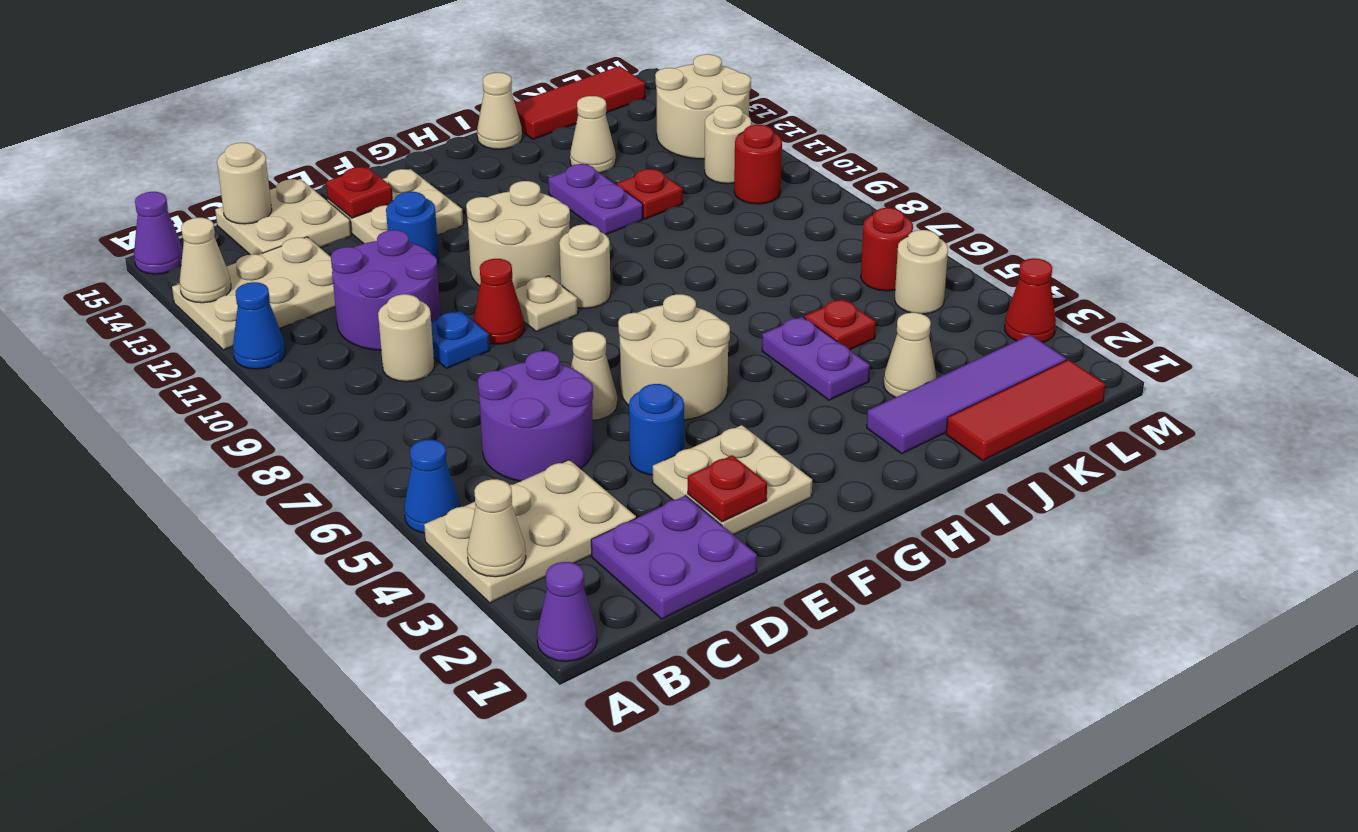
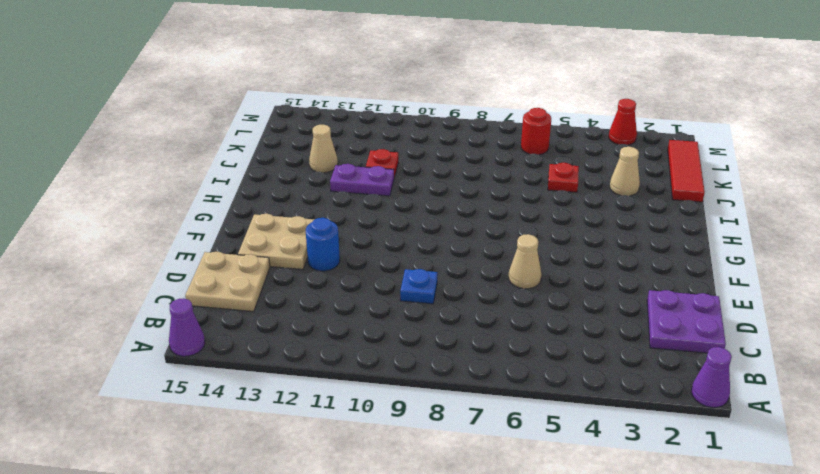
none -> tan plate A3:C4 level 1
none -> blue cone A5 level 1
none -> blue cone A11 level 1
none -> tan plate A12:C13 level 1

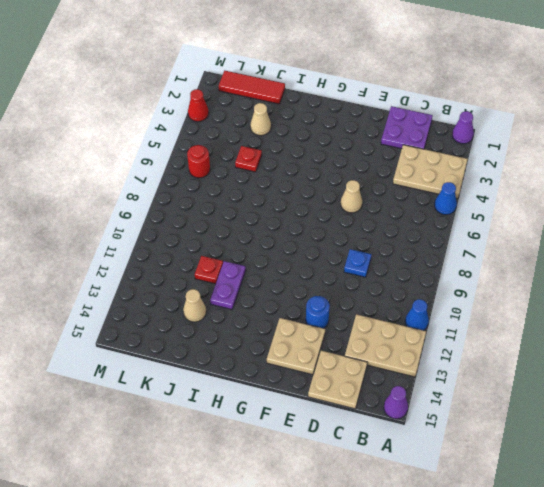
none -> purple round brick C5:D6 level 1
none -> tan round brick C9 level 1
none -> purple round brick C10:D11 level 1
none -> tan plate E2:F3 level 1

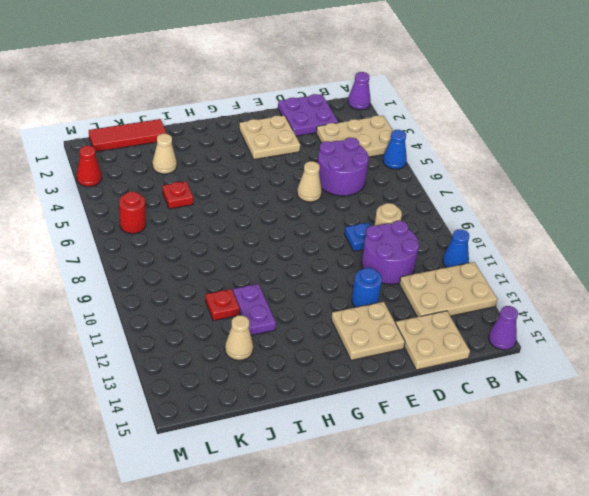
none -> blue round brick E4 level 1
none -> red cone E9 level 1
none -> tan round brick F5:G6 level 1
none -> tan plate F9 level 1

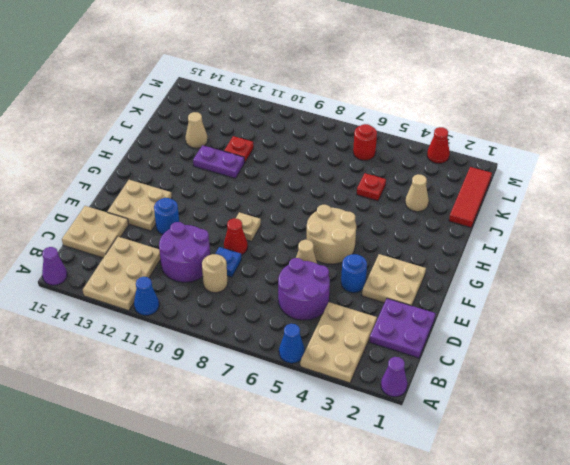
none -> tan round brick F10:G11 level 1
none -> tan round brick G9 level 1
none -> purple tile I2:L2 level 1
none -> purple plate I4:I5 level 1

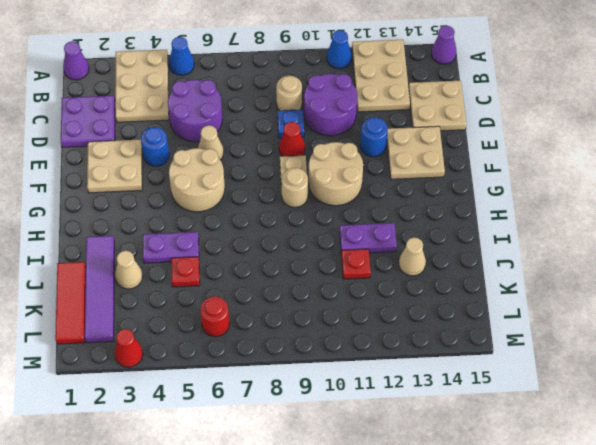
none -> tan cone I15 level 1
none -> red tile J15:L15 level 1
none -> tan round brick L5 level 1
none -> red round brick L10 level 1

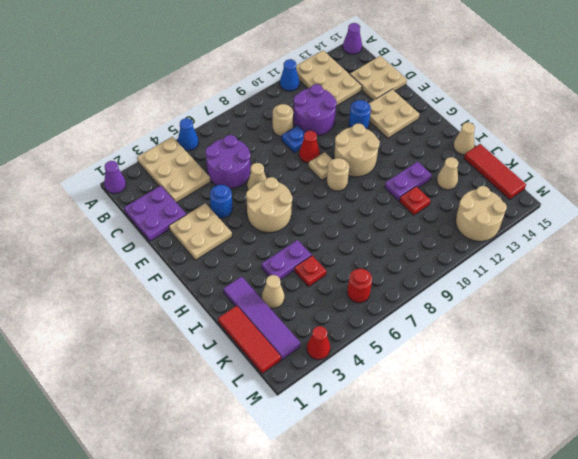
none -> tan round brick L5 level 1
none -> red round brick L10 level 1
none -> tan round brick L11 level 1
none -> tan cone A3 level 2

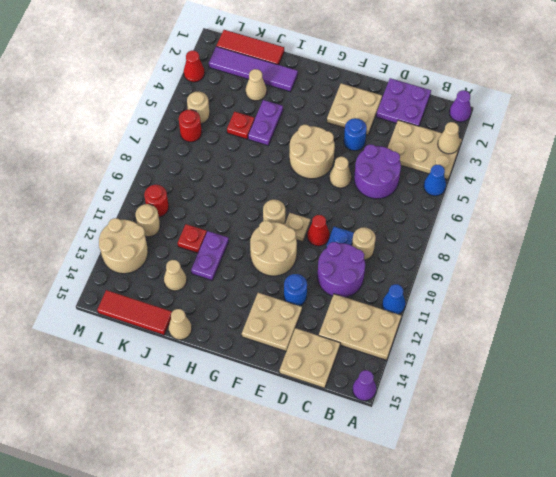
none -> tan cone A13 level 2
none -> tan round brick C15 level 2
none -> red plate E2 level 2
none -> red plate E14 level 2

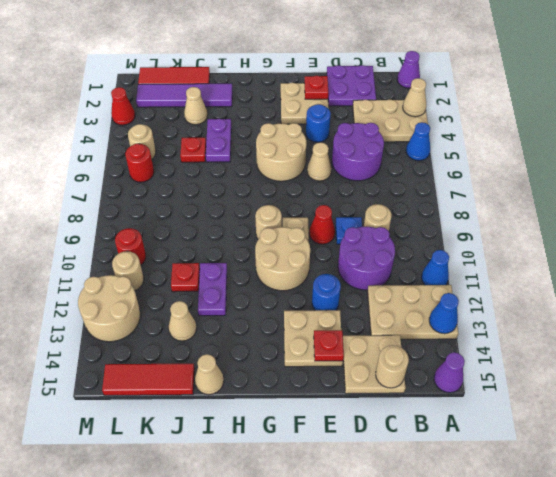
blue cone A13 level 2 -> tan cone A13 level 2

